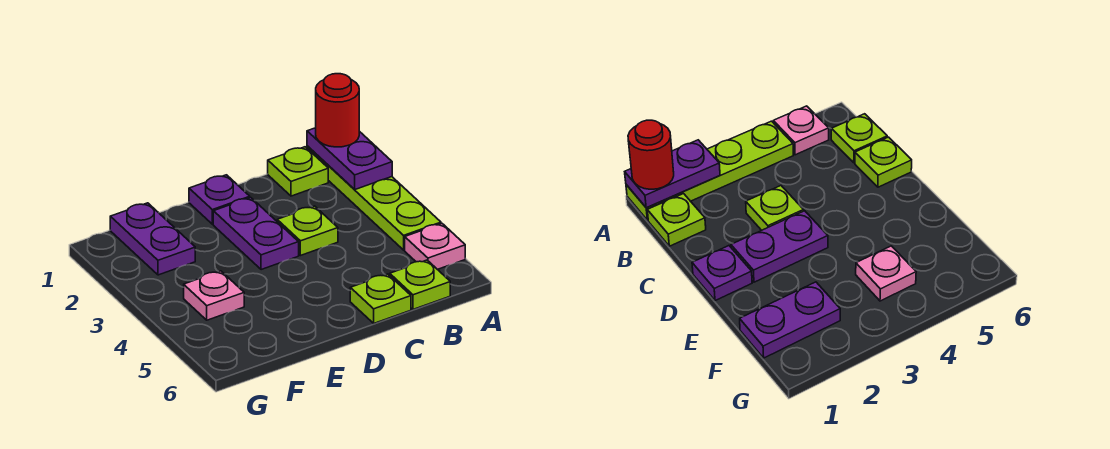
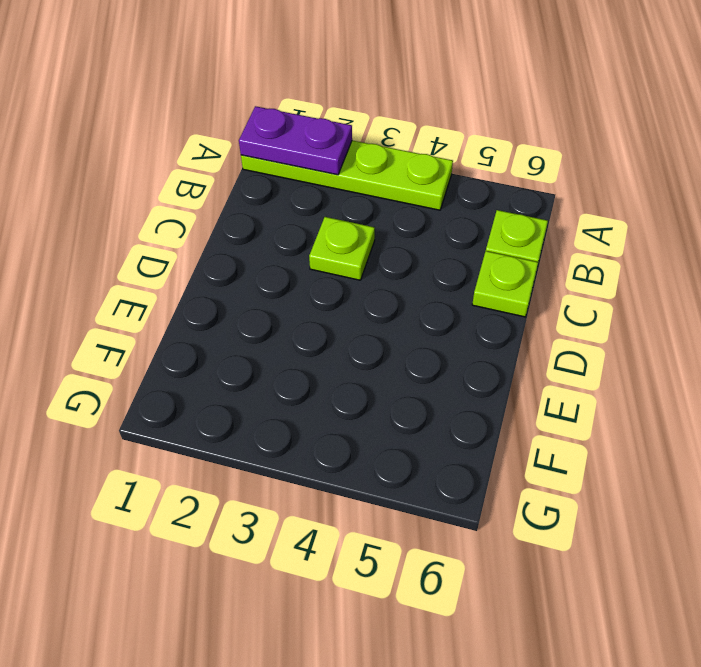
none -> pink plate A5 level 1
none -> lime plate B1 level 1
none -> purple plate D1 level 1

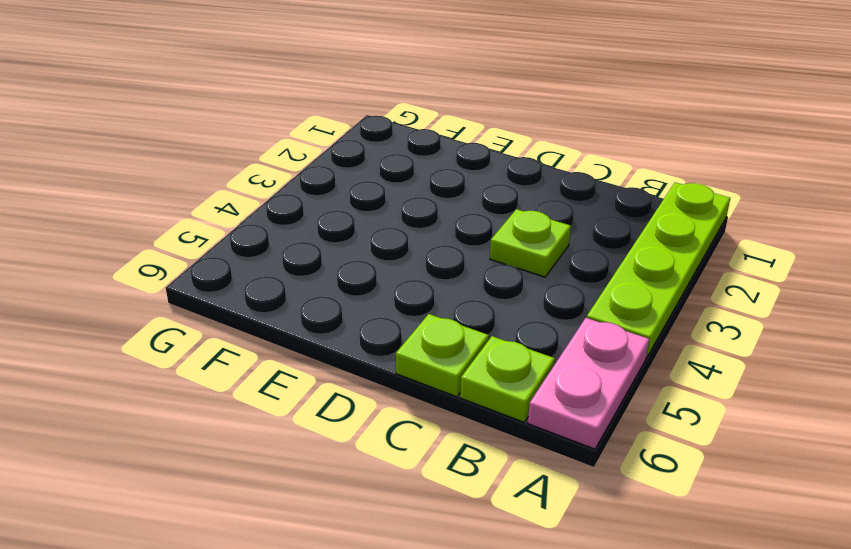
pink plate A5:A6 level 1 -> pink plate A5 level 1
none -> lime plate B1 level 1
none -> purple plate D1 level 1
none -> purple plate D2:D3 level 1

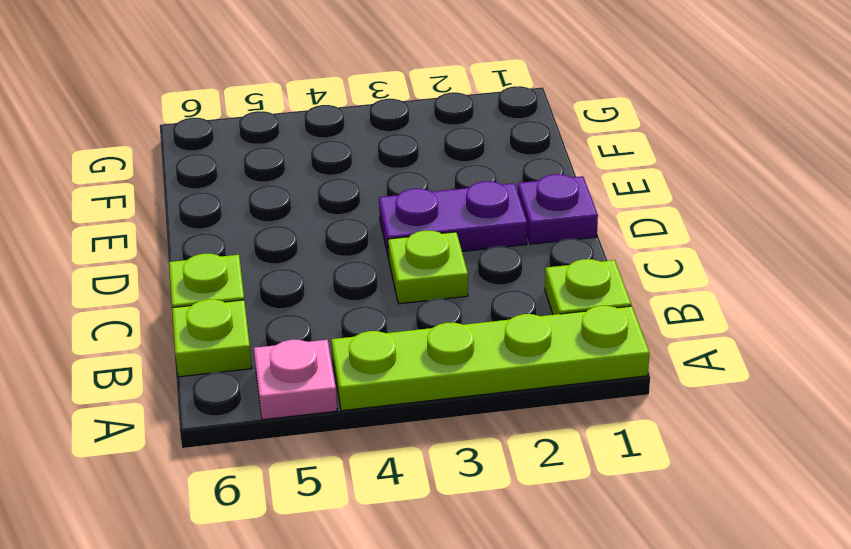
none -> purple plate F1:F2 level 1
none -> pink plate F4 level 1
none -> purple plate A1:A2 level 2

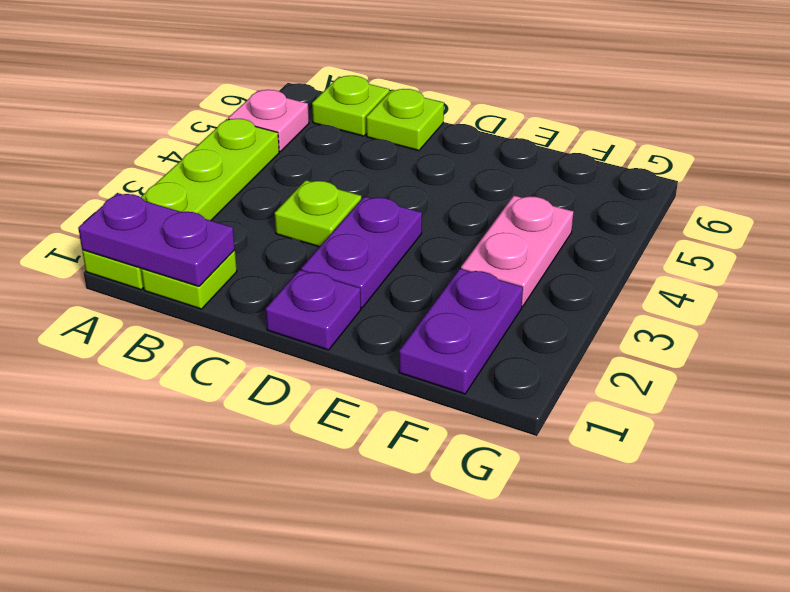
purple plate A1:B1 level 2 -> purple plate A1:A2 level 2
pink plate F3:F4 level 1 -> pink plate F4 level 1
none -> red round brick A1 level 3

